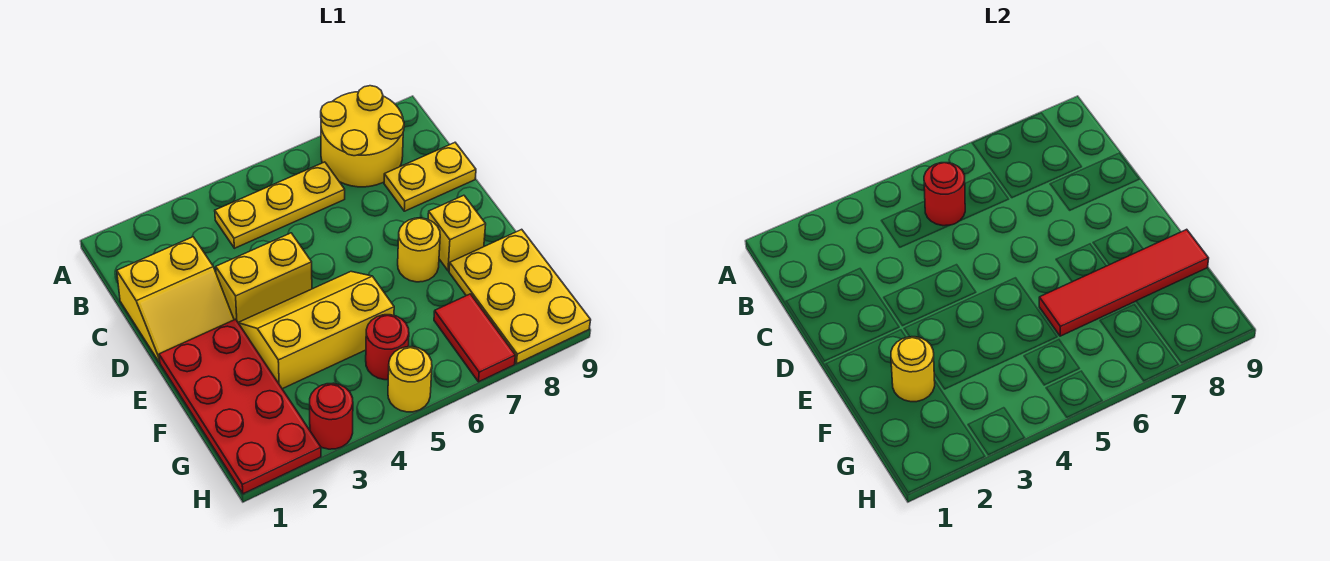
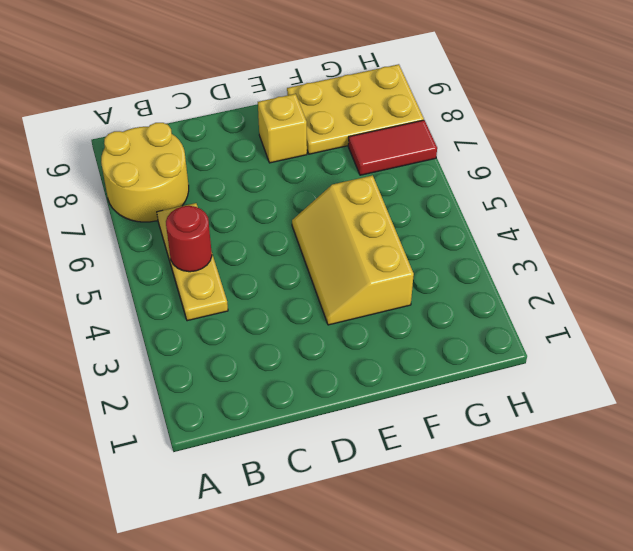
none -> yellow slope C1:D2 level 1 top C
none -> yellow plate C8:C9 level 1
none -> yellow brick D3:D4 level 1

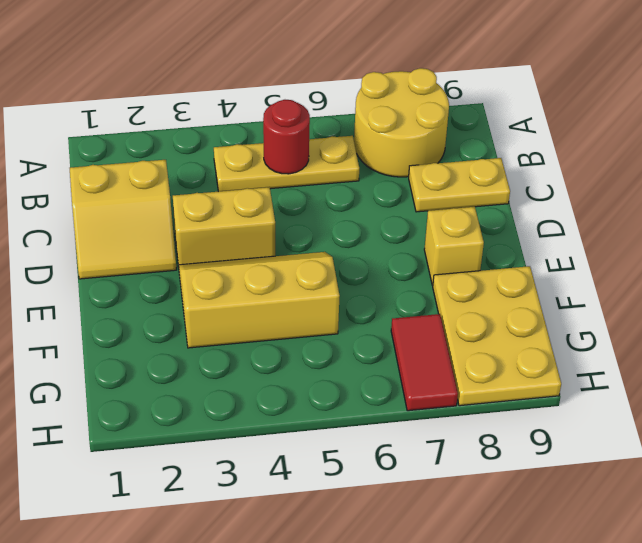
none -> red plate E1:H2 level 1
none -> yellow round brick E7 level 1
none -> red round brick G5 level 1

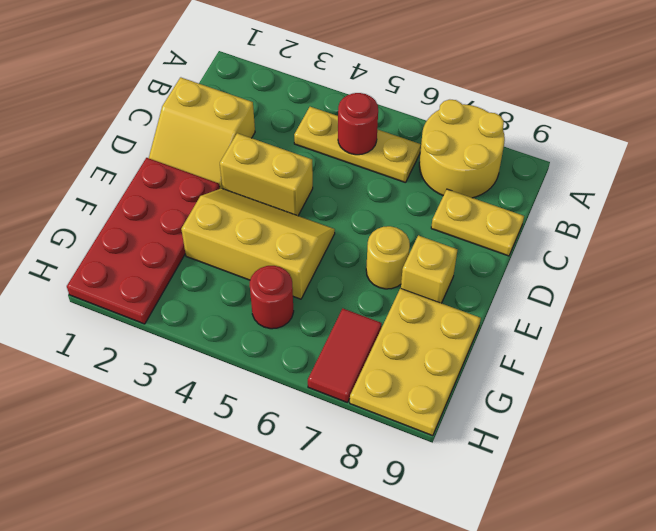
none -> red round brick H3 level 1
none -> yellow round brick H5 level 1
none -> yellow round brick F2 level 2

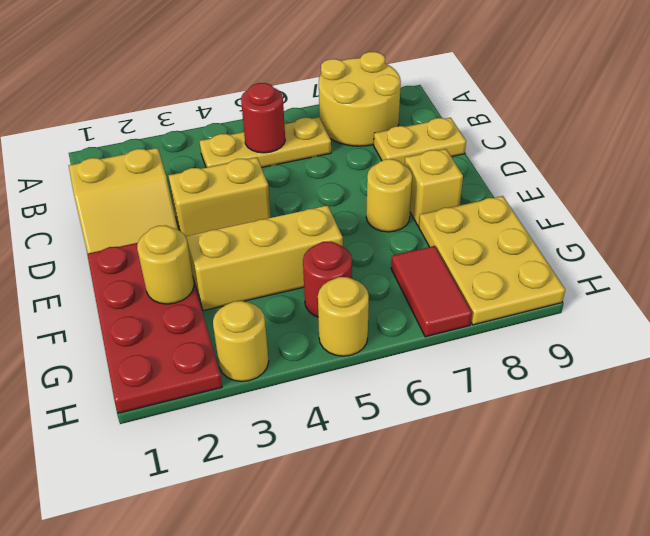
yellow round brick H3 level 1 -> red round brick H3 level 1
none -> red tile F6:F9 level 2

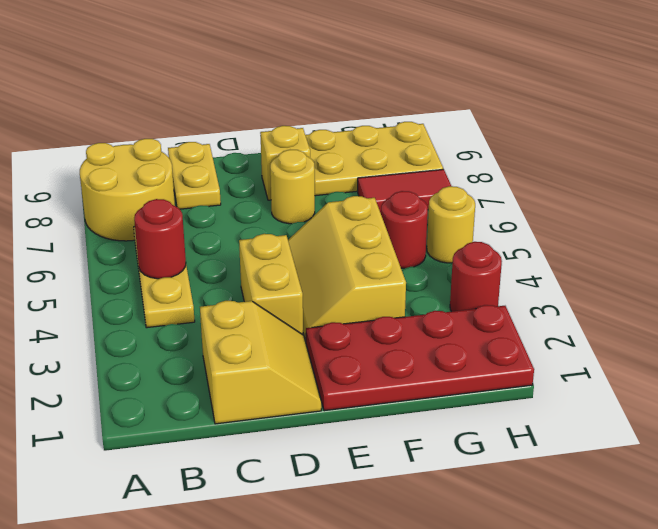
none -> yellow round brick F2 level 2
none -> red tile F6:F9 level 2

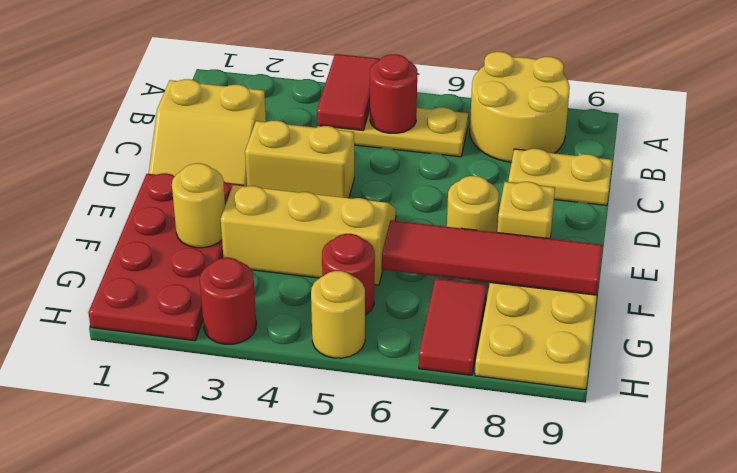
red tile A4:B4 level 2 -> none

